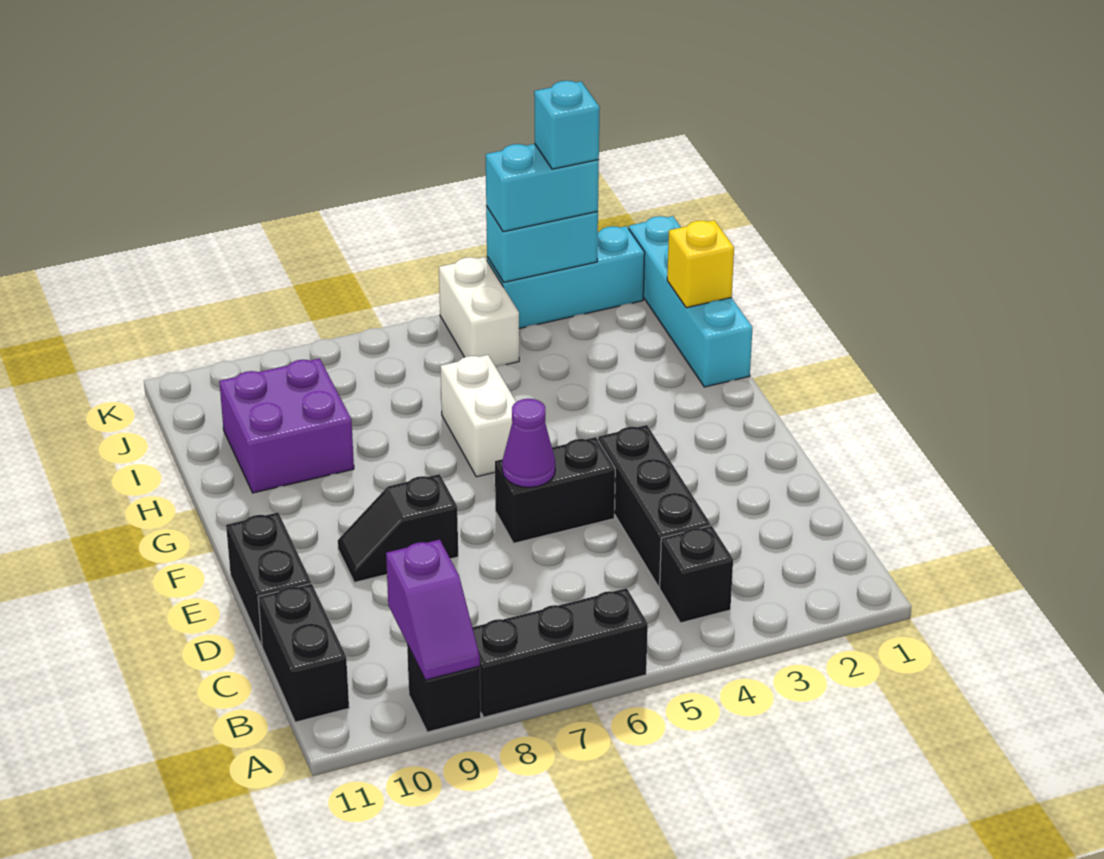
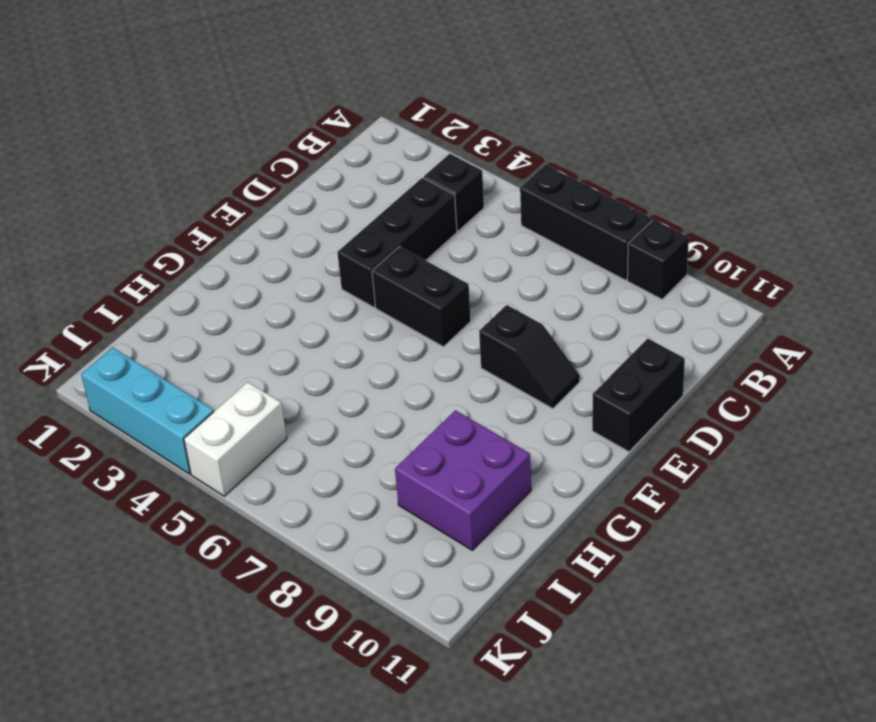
none -> black brick B11:C11 level 1
none -> white brick G6:H6 level 1
none -> cyan brick H1:K1 level 1

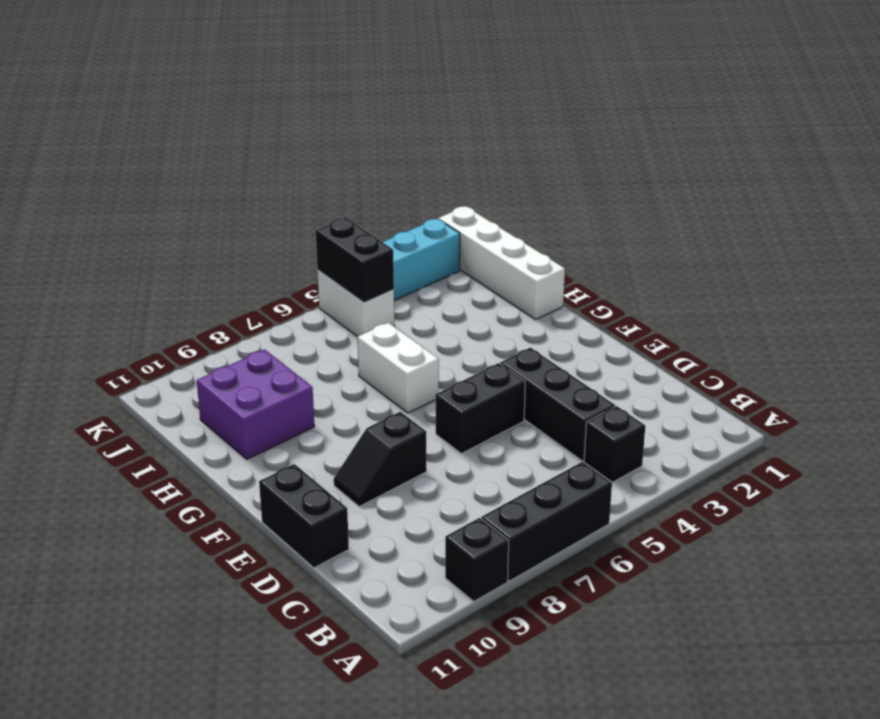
white brick H1:K1 level 1 -> cyan brick H1:K1 level 1
black brick J5:K5 level 2 -> black brick B11:C11 level 1
none -> purple slope A9:B9 level 2 top B
none -> purple cone E6 level 2
none -> yellow brick I1 level 2

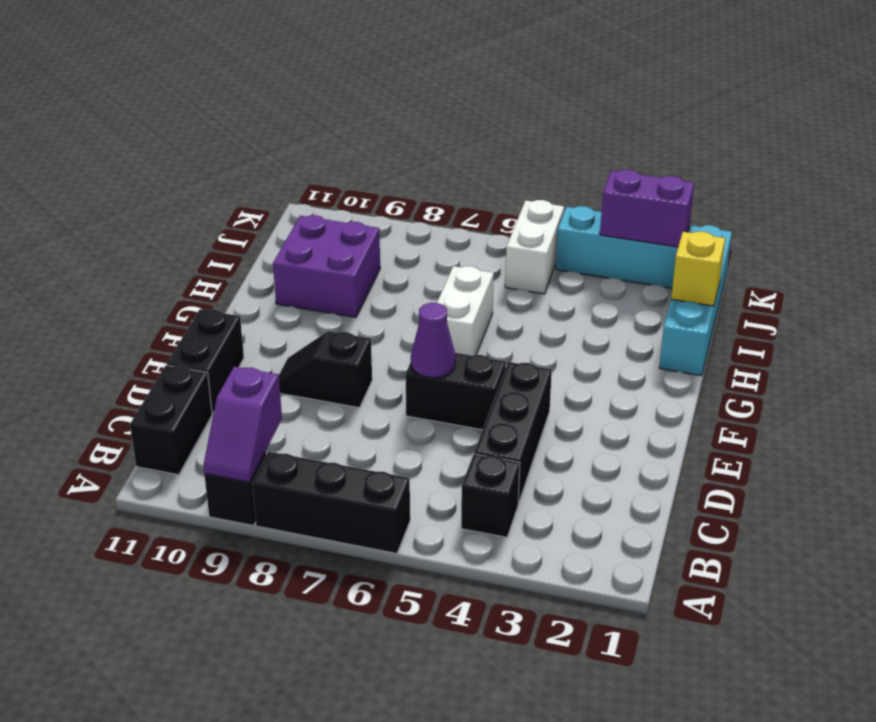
purple brick K2:K3 level 2 -> cyan brick K3:K4 level 2
none -> cyan brick K3:K4 level 3
none -> cyan brick K3 level 4

